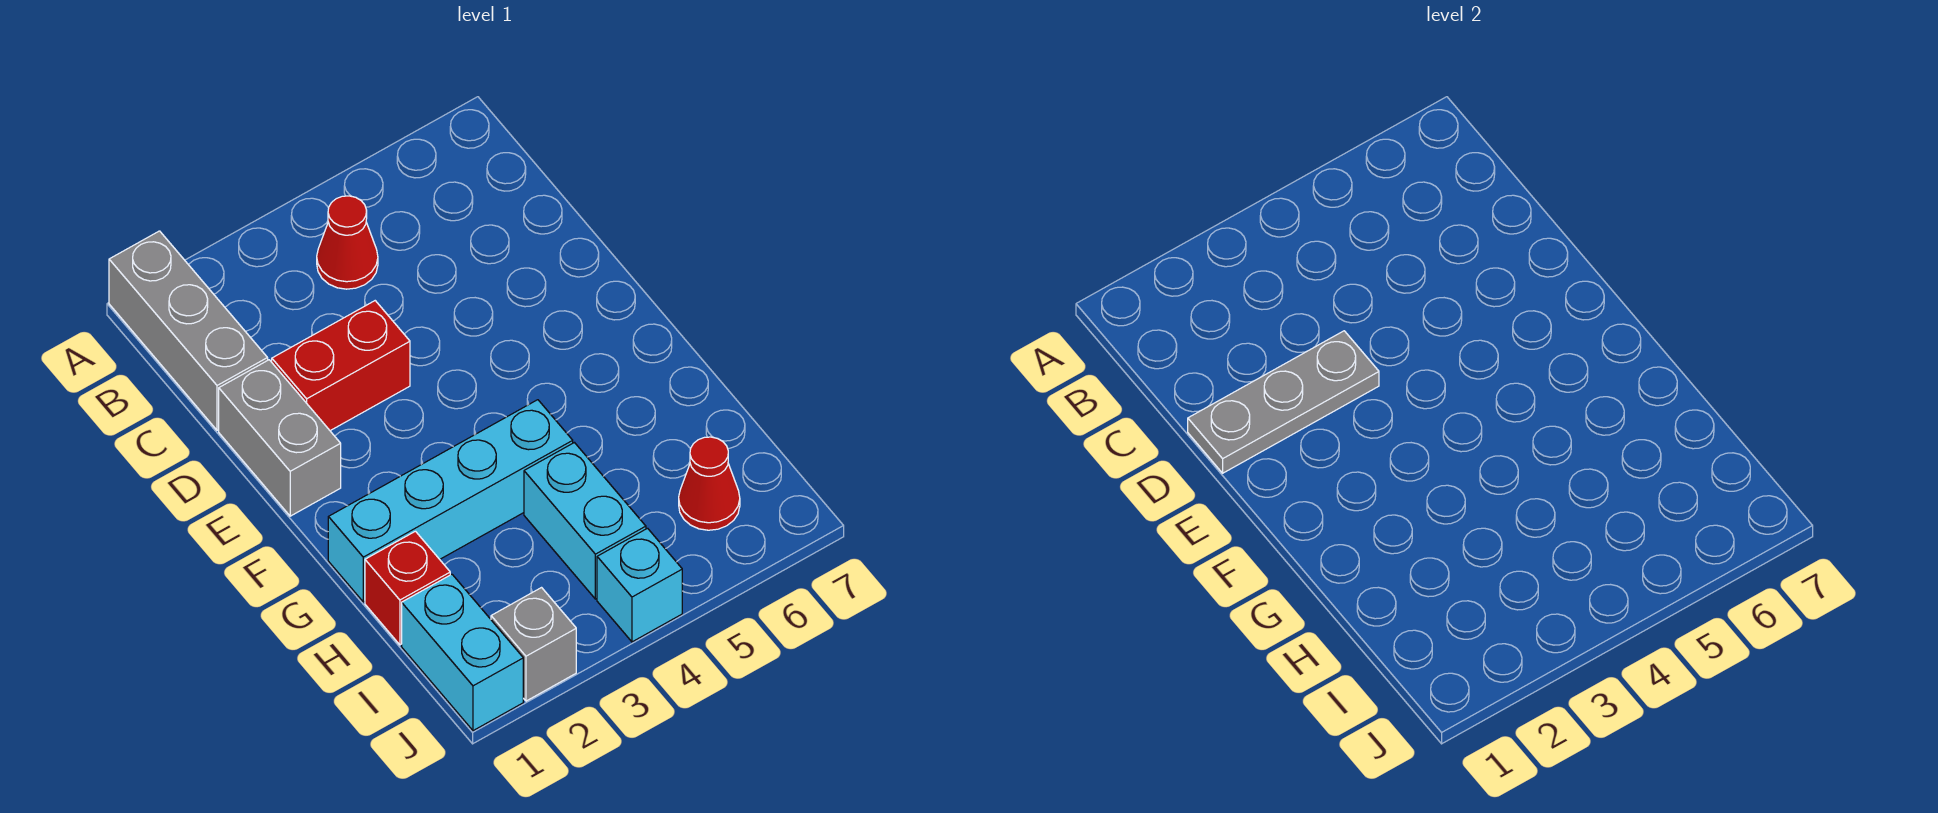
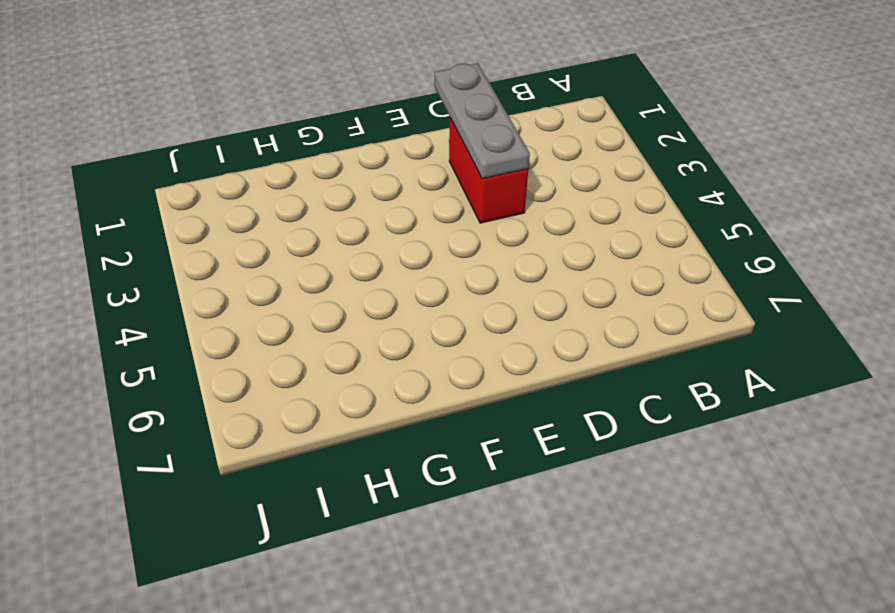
none -> grey brick A1:C1 level 1
none -> red cone B4 level 1
none -> grey brick D1:E1 level 1

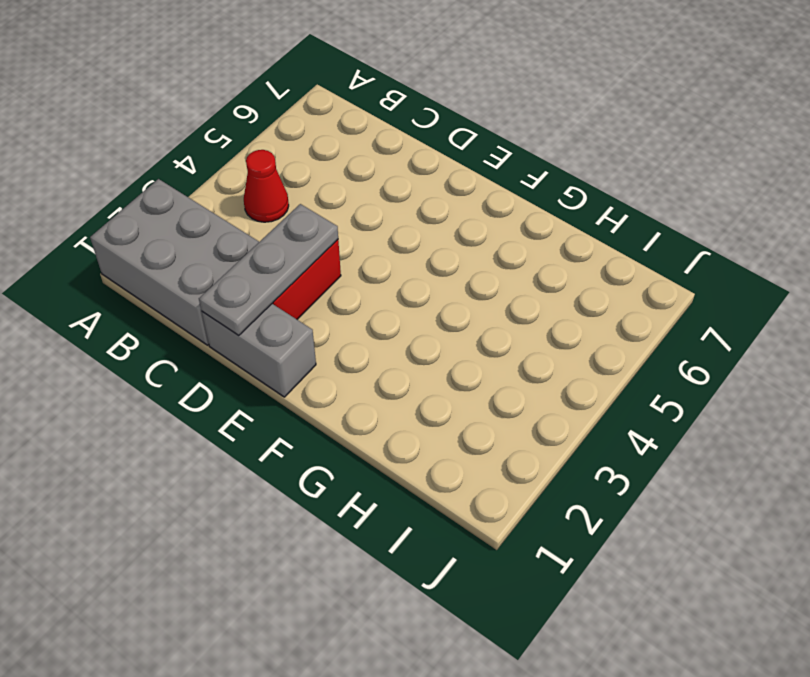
grey brick A1:C2 level 1 -> grey brick A1:C1 level 1
none -> cyan brick G1:G4 level 1
none -> red brick H1 level 1
none -> cyan brick H4:I4 level 1

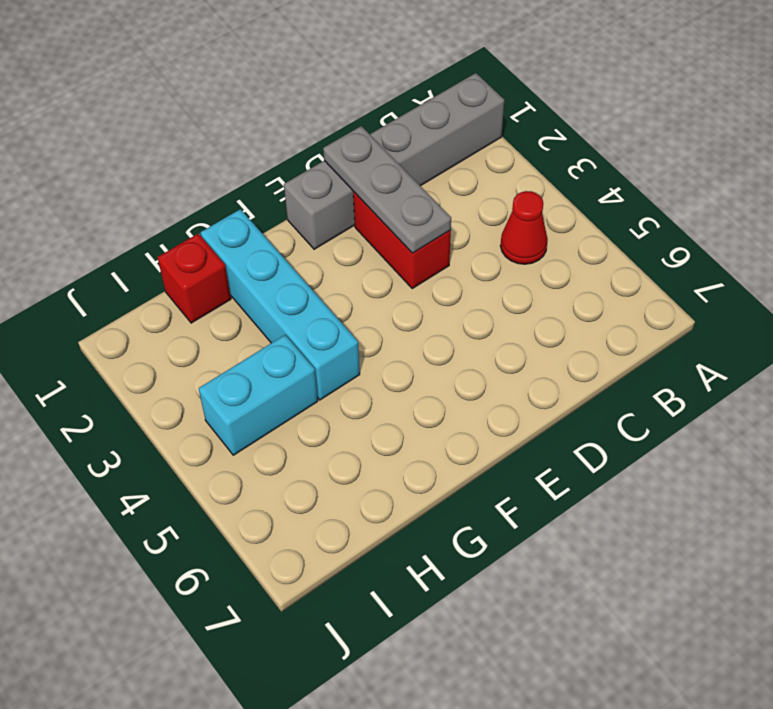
none -> cyan brick I1:J1 level 1
none -> red cone I6 level 1
none -> grey brick J2 level 1

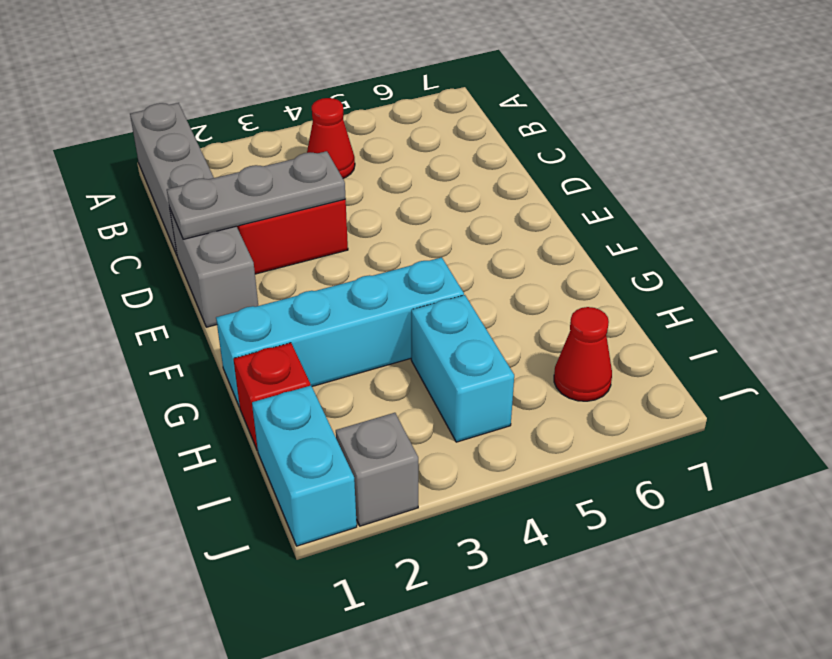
none -> cyan brick J4 level 1

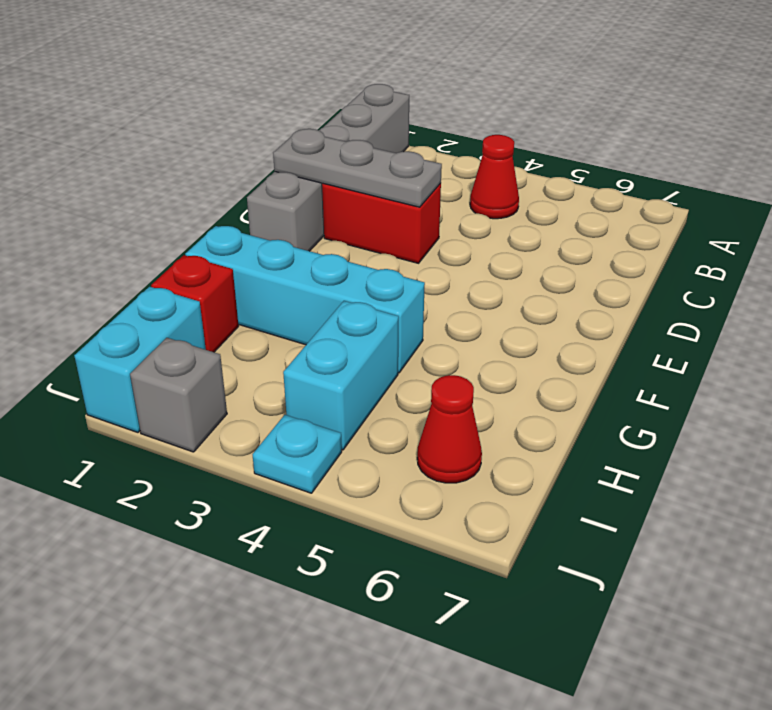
cyan plate J4 level 1 -> cyan brick J4 level 1

